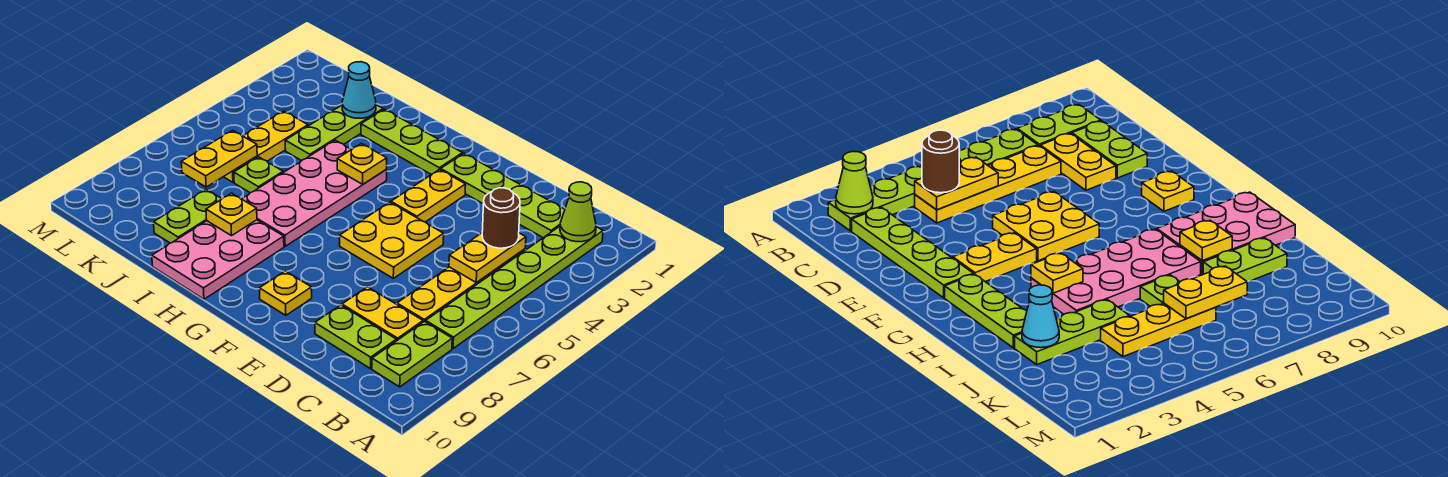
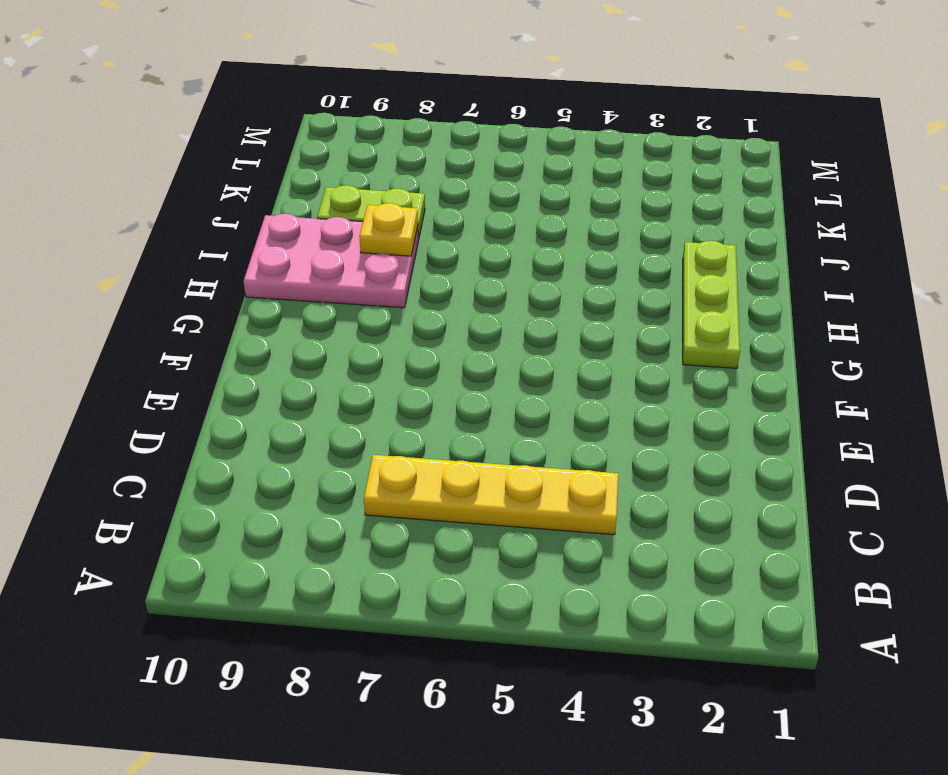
none -> lime plate B2:B7 level 1
none -> lime plate B8:B9 level 1
none -> lime plate C2:F2 level 1

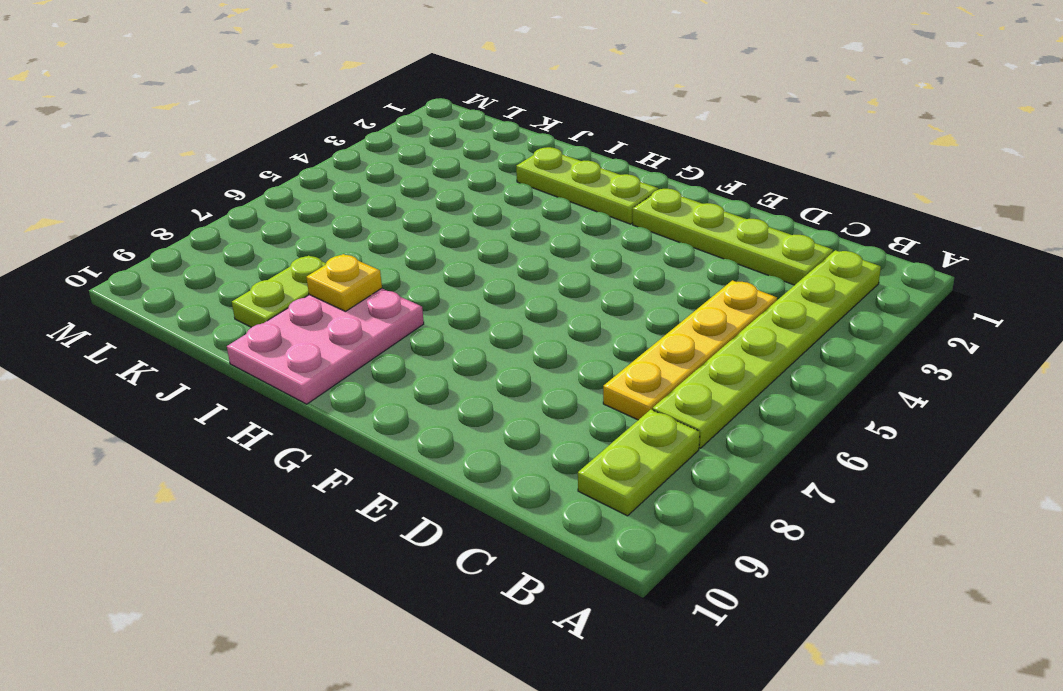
none -> yellow plate C8:D8 level 1
none -> lime plate C9:D9 level 1
none -> yellow plate E5:F6 level 1

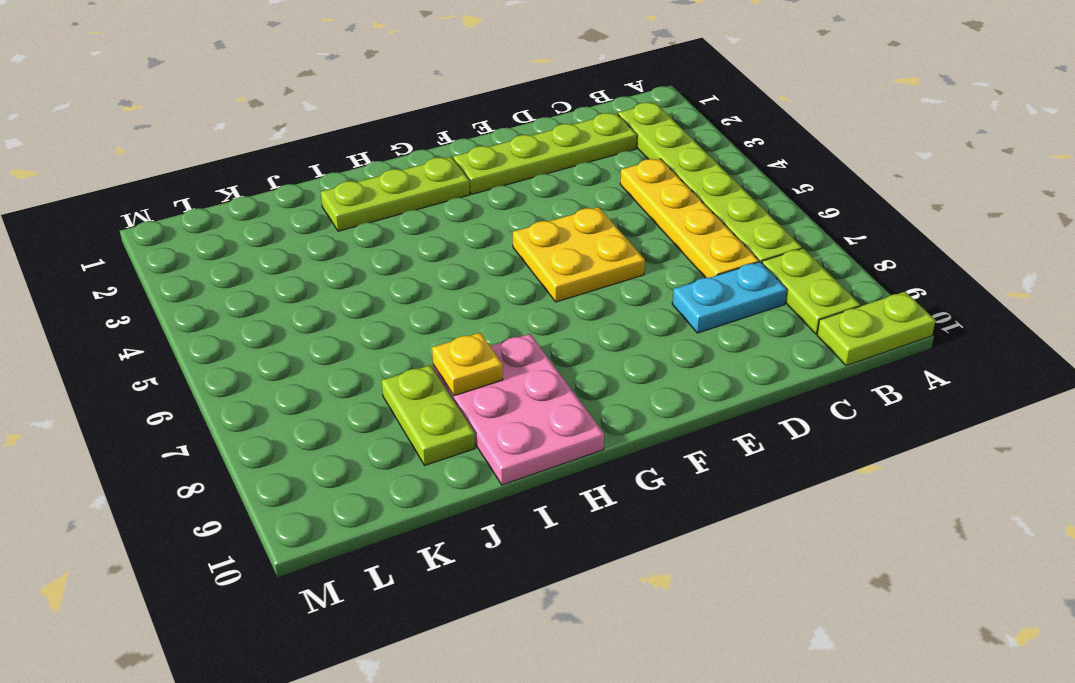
lime plate A10:B10 level 1 -> lime plate C9:D9 level 1
cyan plate C8:D8 level 1 -> yellow plate C8:D8 level 1
none -> yellow plate F3:F4 level 1
none -> yellow plate F9 level 1
none -> pink plate H4:I7 level 1

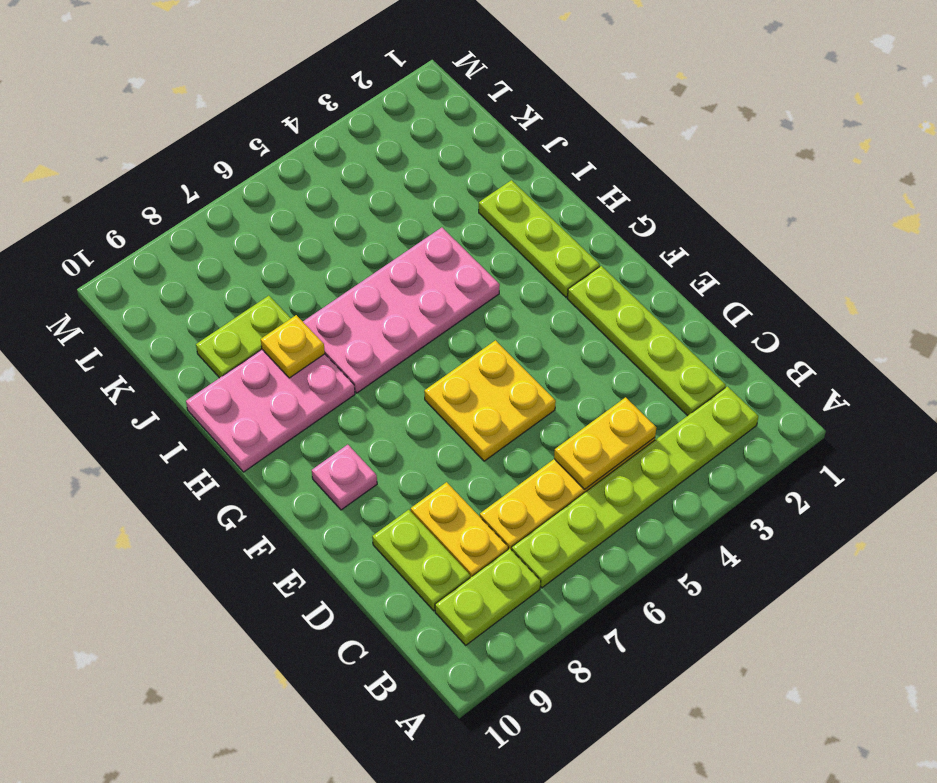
pink plate F9 level 1 -> yellow plate F9 level 1
none -> yellow plate F3:F4 level 1
none -> lime plate J2:J4 level 1
none -> lime plate J6 level 1

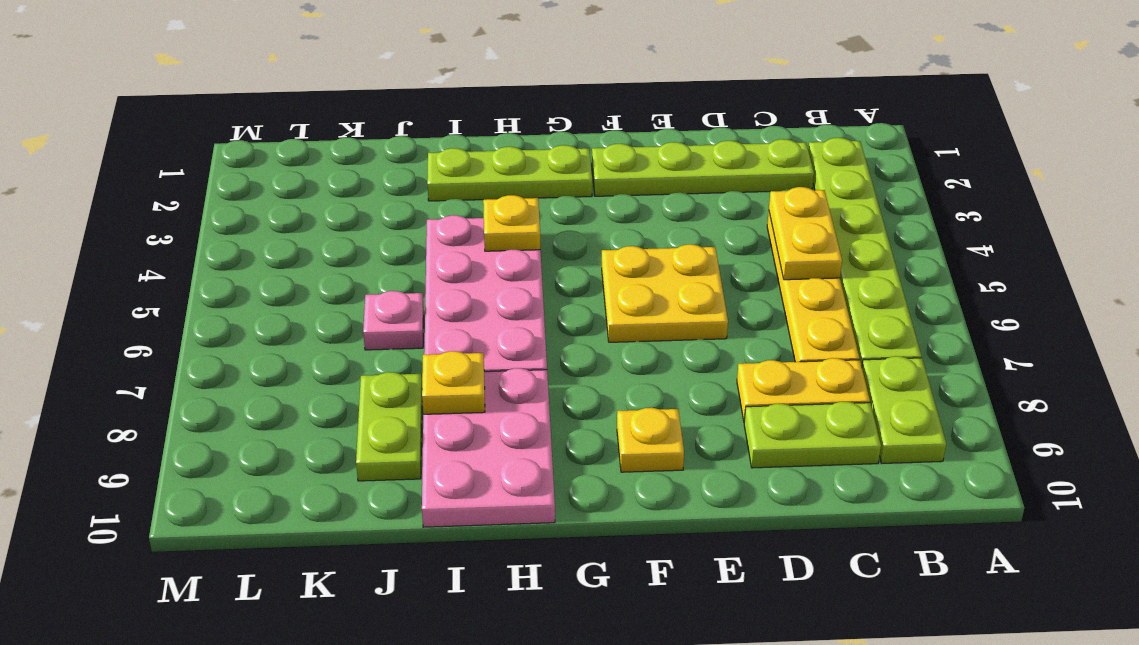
pink plate J6 level 1 -> lime plate J6 level 1
none -> yellow plate F3:F4 level 1
none -> lime plate J2:J4 level 1
none -> yellow plate K4:K6 level 1

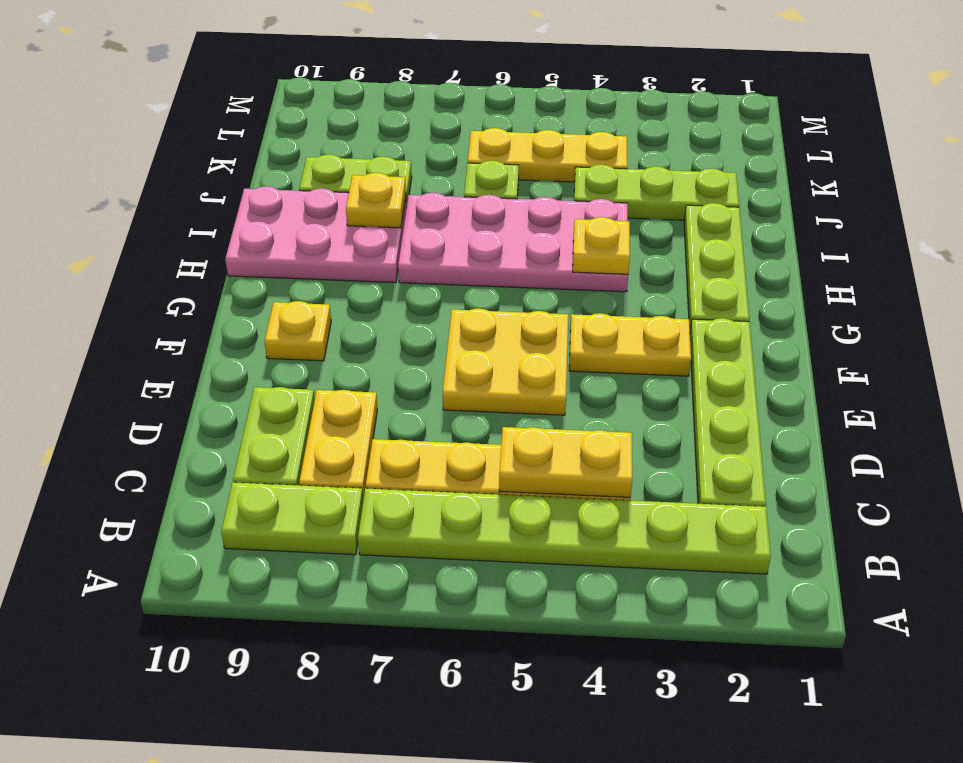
none -> lime cone B2 level 2
none -> cyan cone J2 level 2
none -> yellow plate K6:K7 level 2

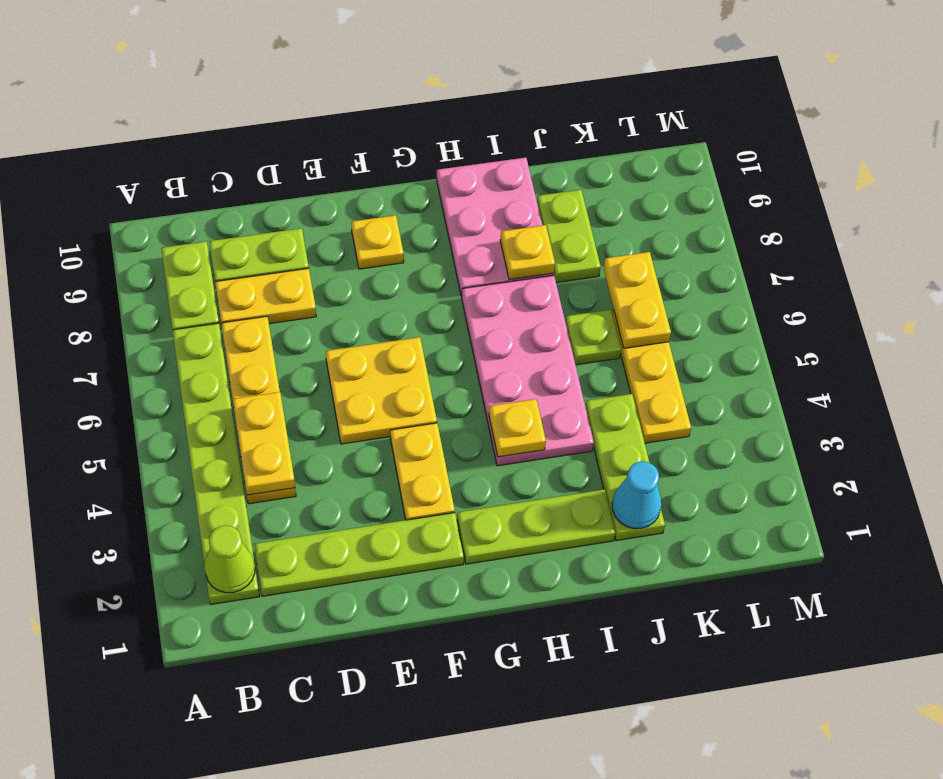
none -> brown round brick C4 level 3

